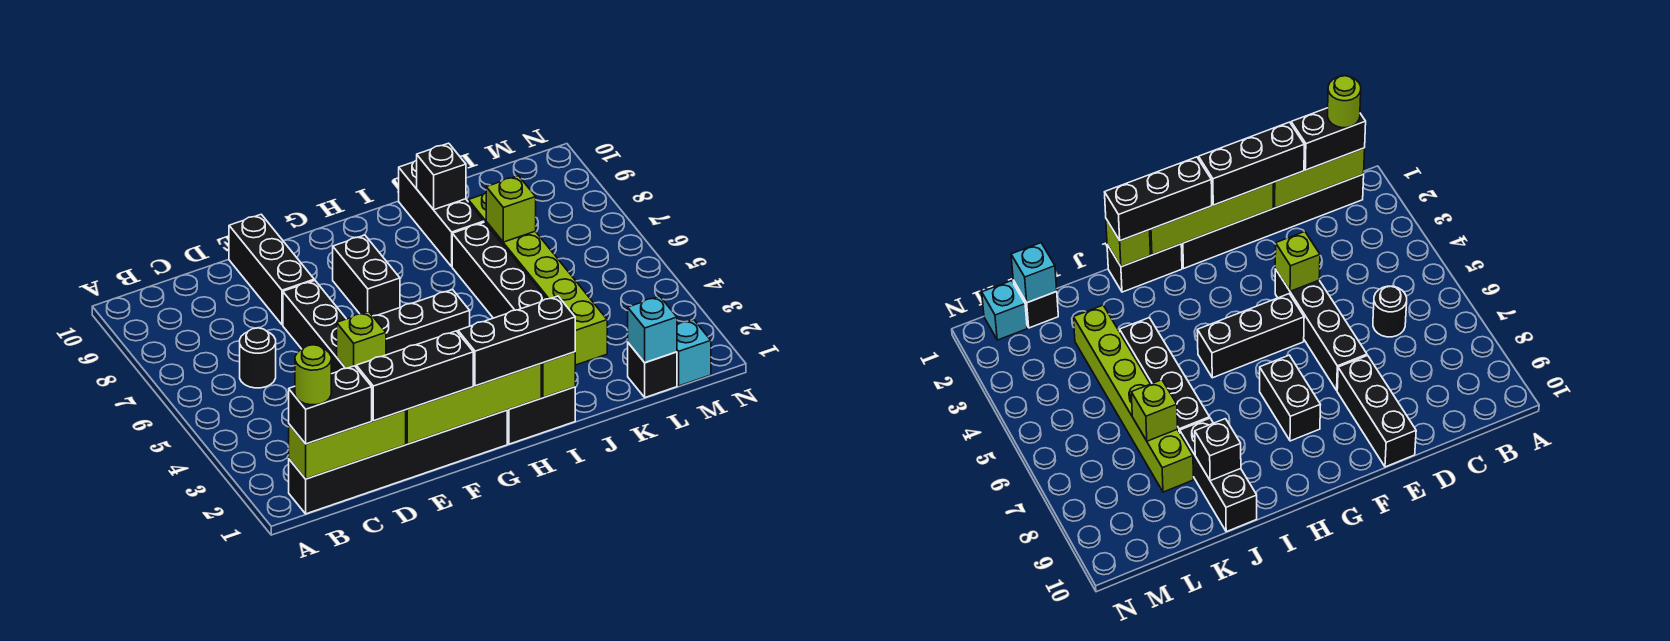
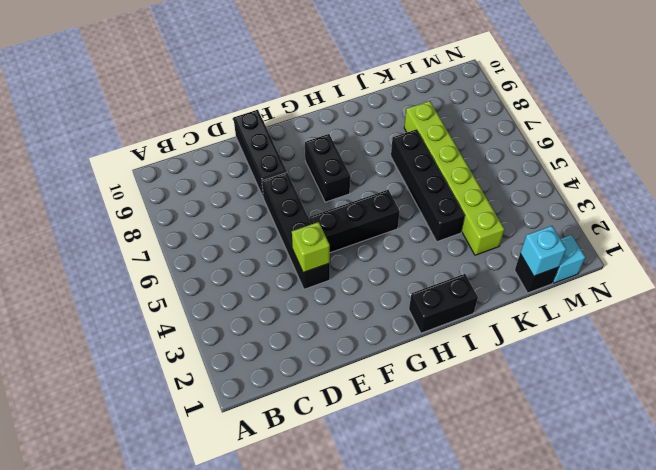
none -> black brick B1:G1 level 1
none -> black round brick C6 level 1
none -> black brick J8:J10 level 1

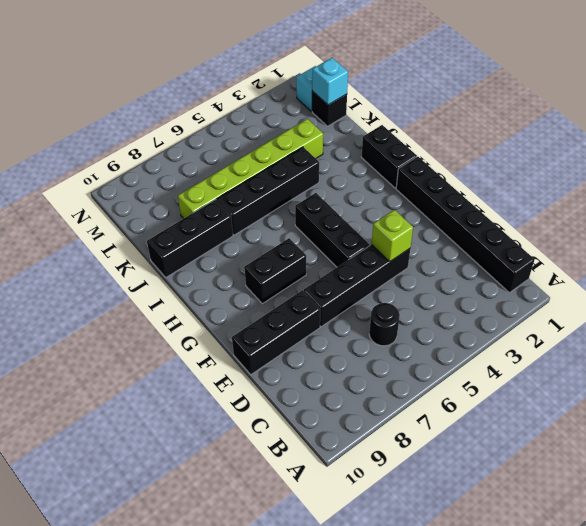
none -> lime brick B1:D1 level 2
none -> lime brick E1:H1 level 2
none -> lime brick I1 level 2

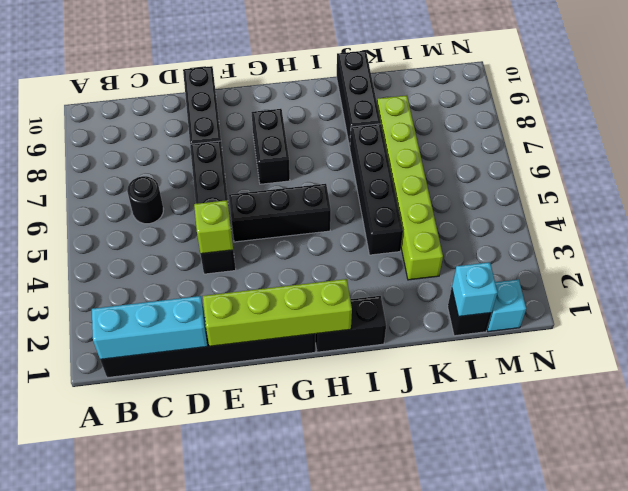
cyan brick B1:D1 level 2 -> lime brick B1:D1 level 2
none -> lime brick I1 level 2
none -> black brick J9 level 2
none -> lime brick K7 level 2

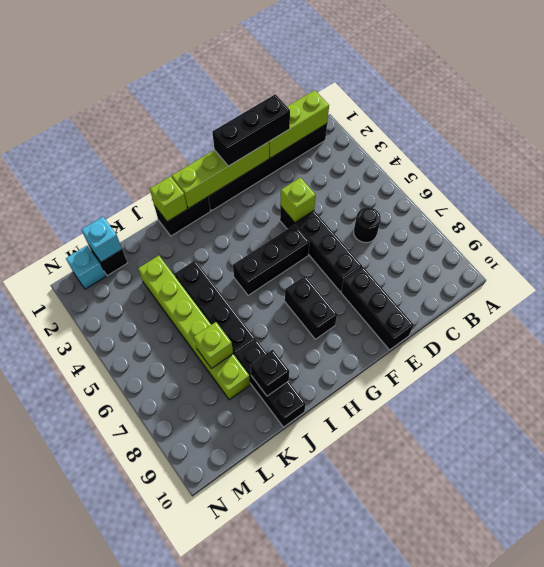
none -> black brick B1:C1 level 3
none -> black brick G1:I1 level 3
none -> lime round brick B1 level 4

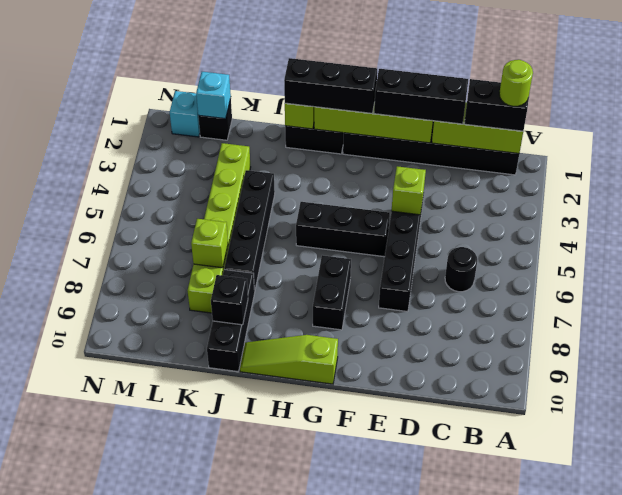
lime slope G10:I10 level 1 top G -> none
none -> black brick E8:E10 level 1

